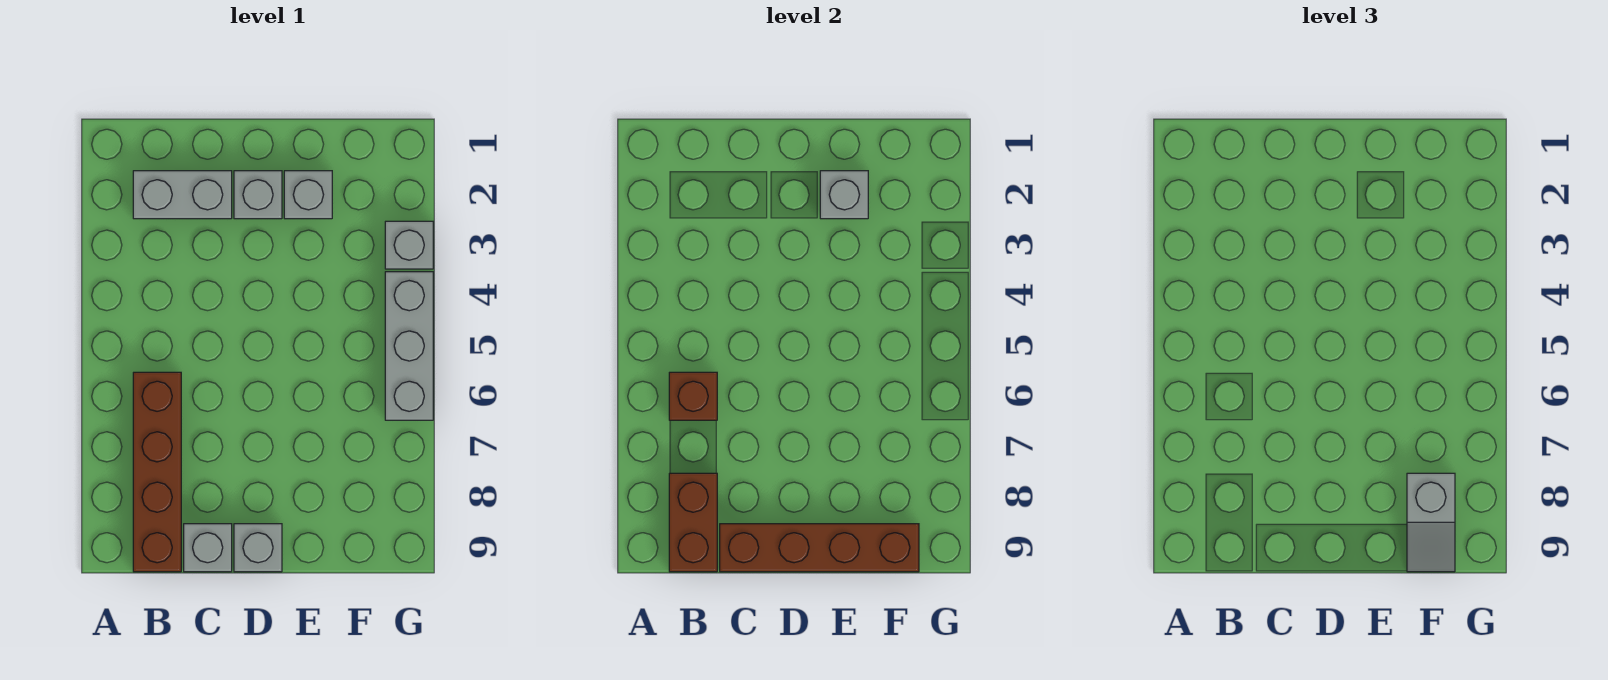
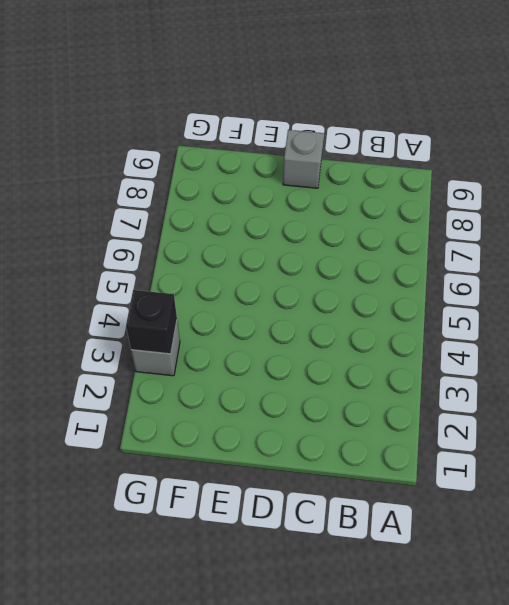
black brick G3 level 2 -> none
none -> grey brick B2:C2 level 1
none -> brown brick B6:B9 level 1
none -> grey brick C9 level 1

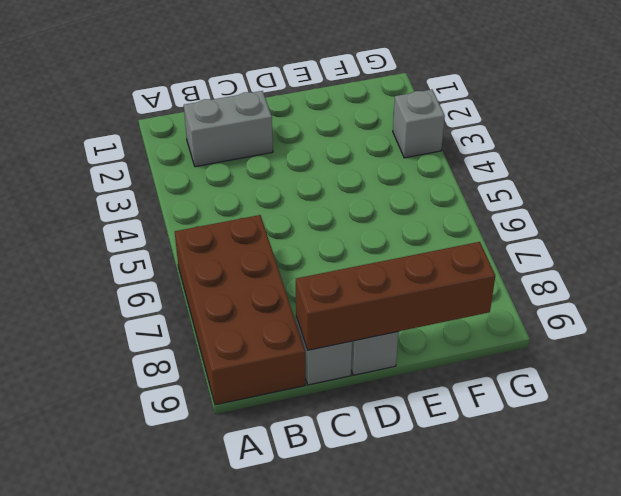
brown brick A6:B9 level 1 -> brown brick B6:B9 level 1
none -> grey brick D2 level 1
none -> grey brick E2 level 1
none -> grey brick G4:G6 level 1

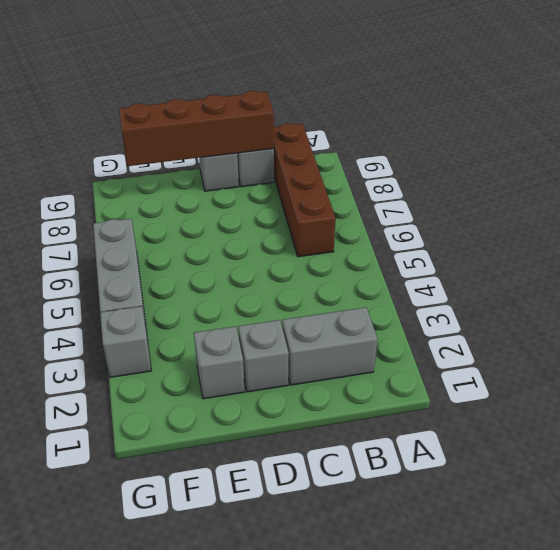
none -> brown brick B6 level 2
none -> brown brick B8:B9 level 2
none -> grey brick E2 level 2

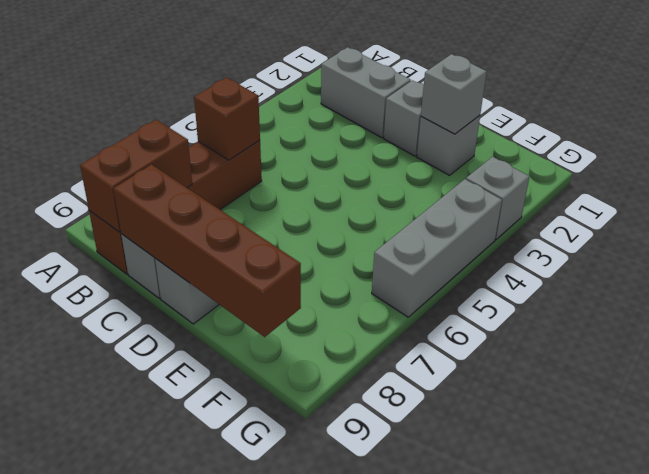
none -> grey slope F8:F9 level 3 top 8

